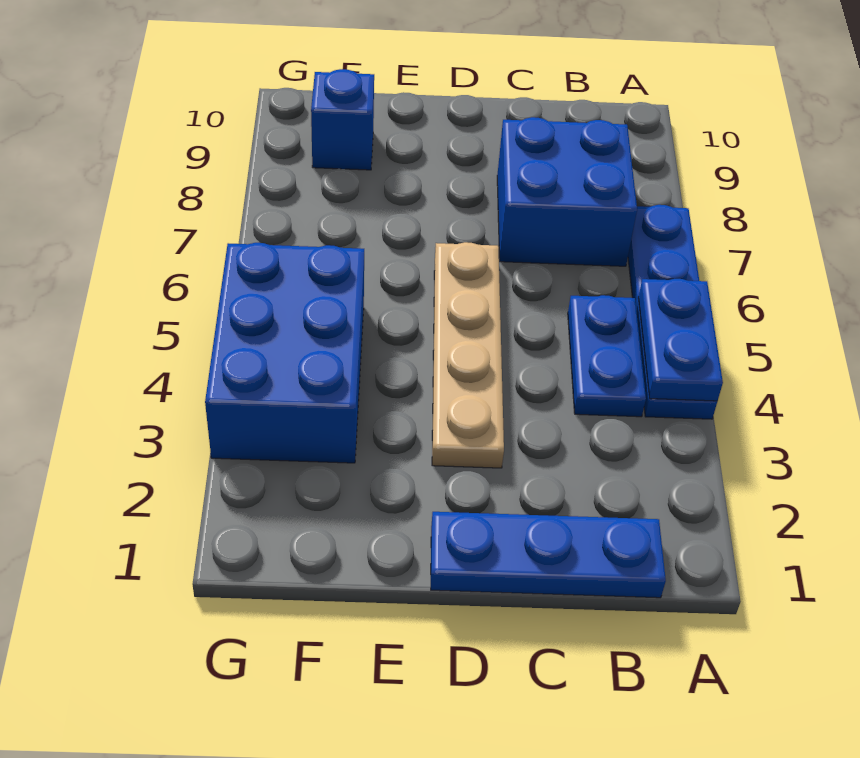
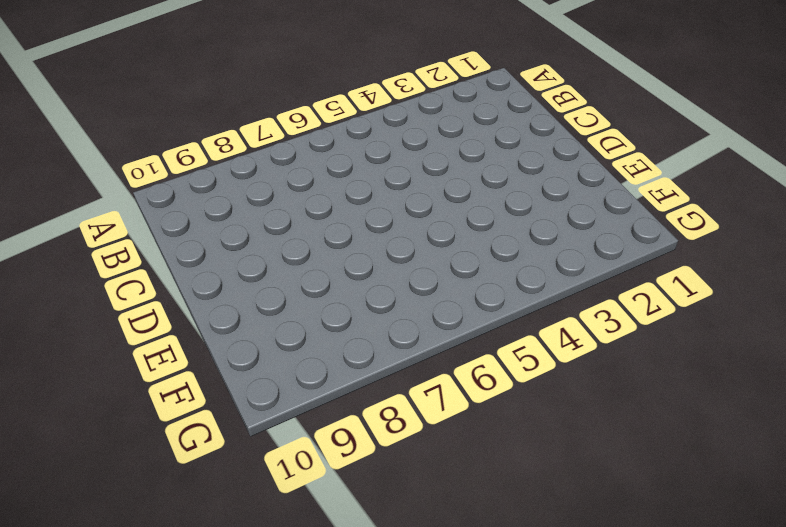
none -> blue plate A4:A7 level 1
none -> blue plate B1:D1 level 1

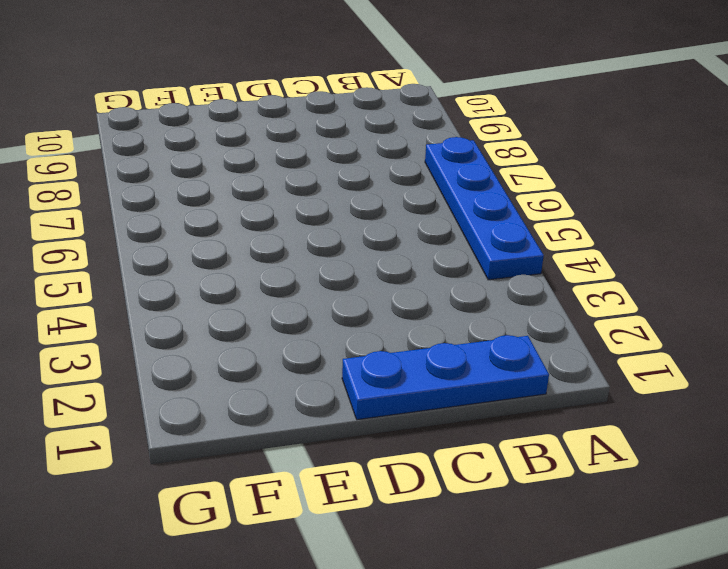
none -> blue plate B4:B5 level 1
none -> blue brick B7:C8 level 1

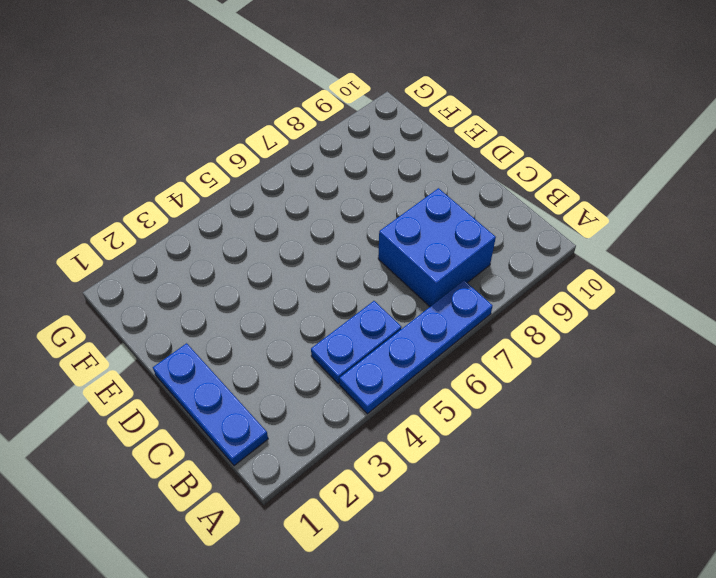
none -> tan plate D3:D6 level 1
none -> blue brick F3:G5 level 1

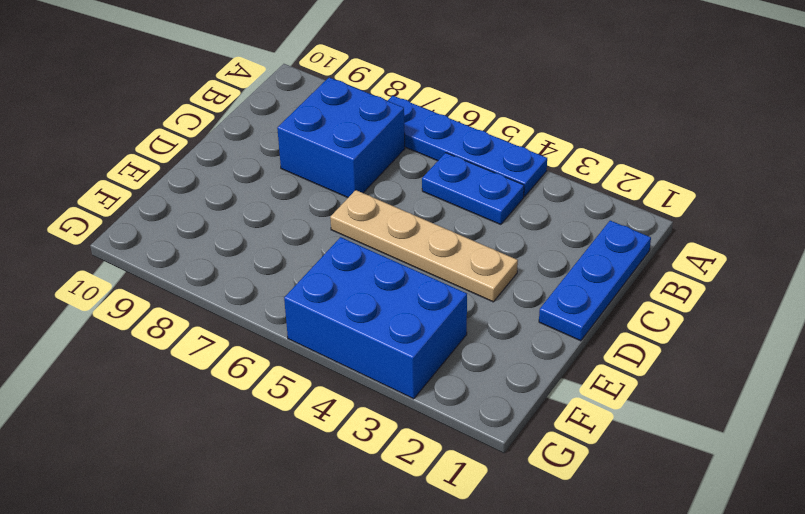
none -> blue brick F9 level 1
none -> blue plate A4:A5 level 2

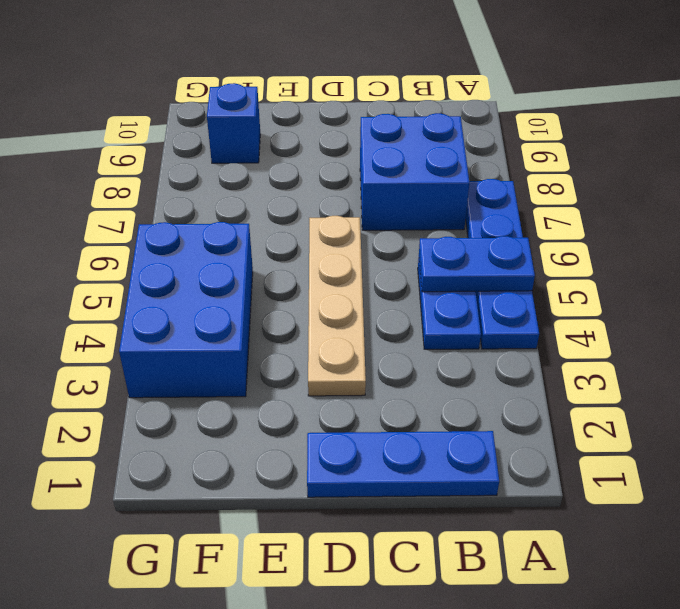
blue plate A5:B5 level 2 -> blue plate A4:A5 level 2

